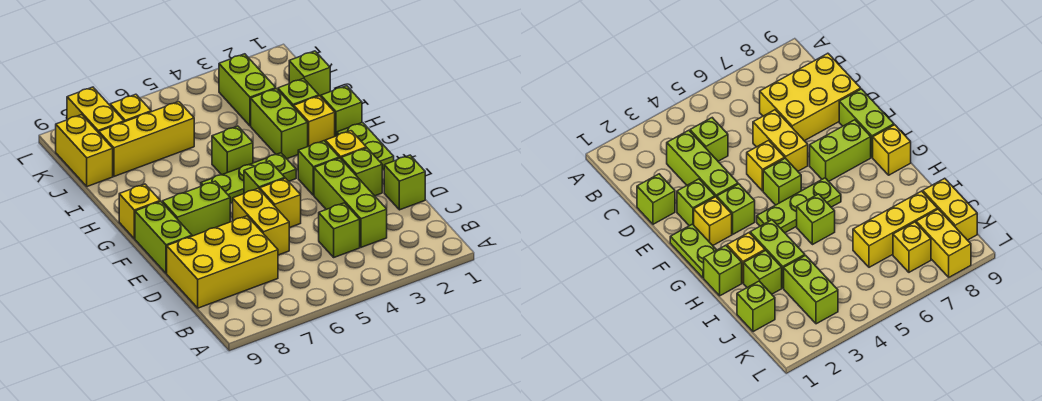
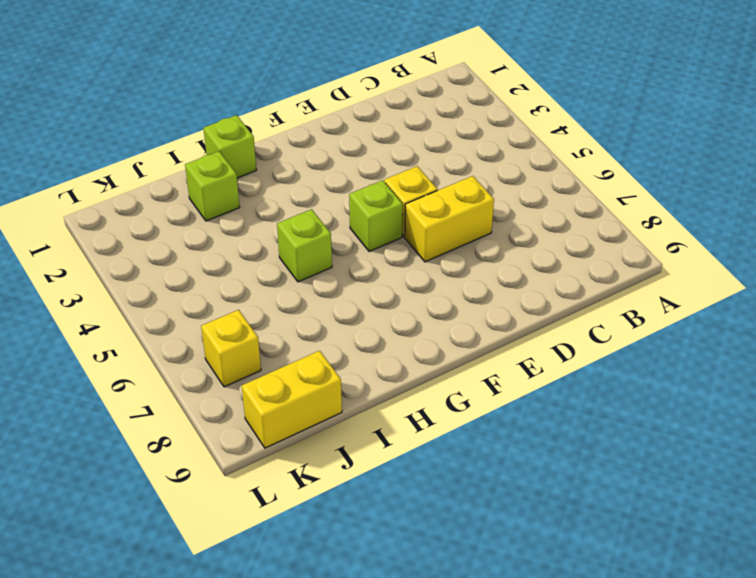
none -> lime brick C3:E3 level 1
none -> lime brick C4 level 1
none -> yellow brick C7:D9 level 1

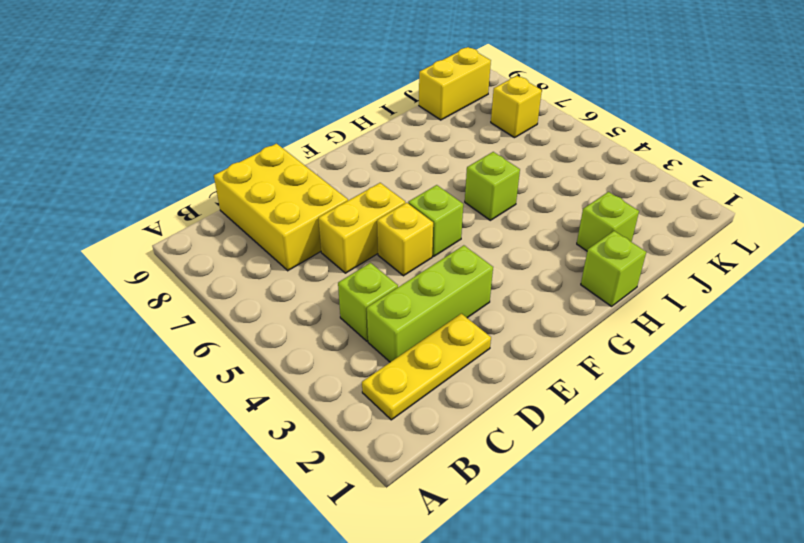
yellow plate B2:D2 level 1 -> none
none -> lime brick D1 level 1
none -> lime brick E2 level 1
none -> lime brick E9:F9 level 1

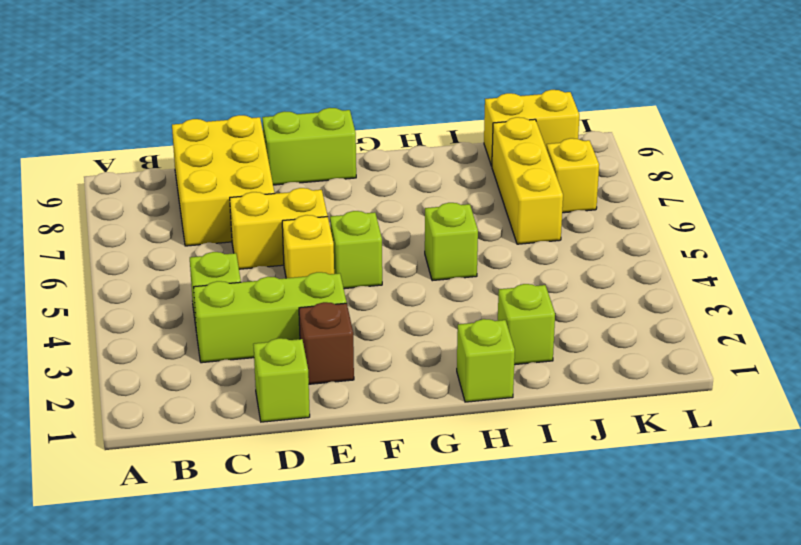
brown brick E2 level 1 -> lime brick E2 level 1
none -> lime plate F1:G1 level 1
none -> yellow brick F2 level 1
none -> lime brick F3 level 1

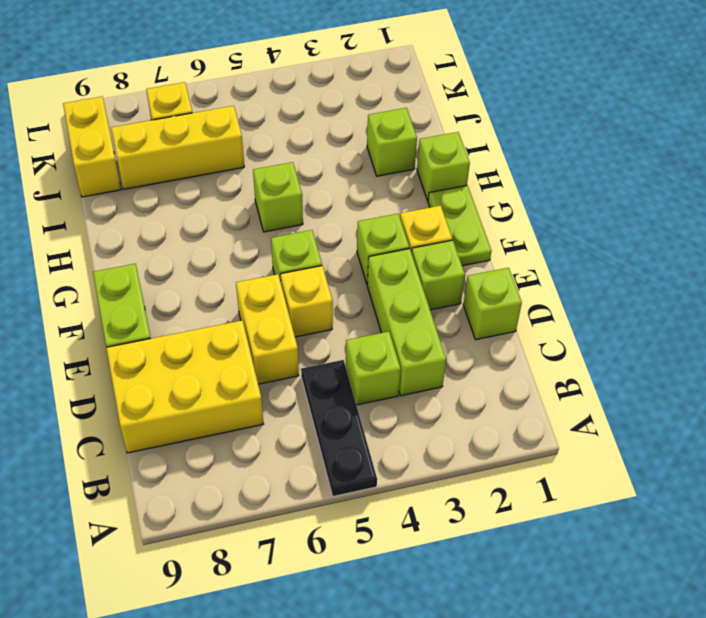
black plate A5:C5 level 1 -> none
none -> lime brick F7:F8 level 1
none -> lime plate G4:G6 level 1
none -> yellow brick G9 level 1

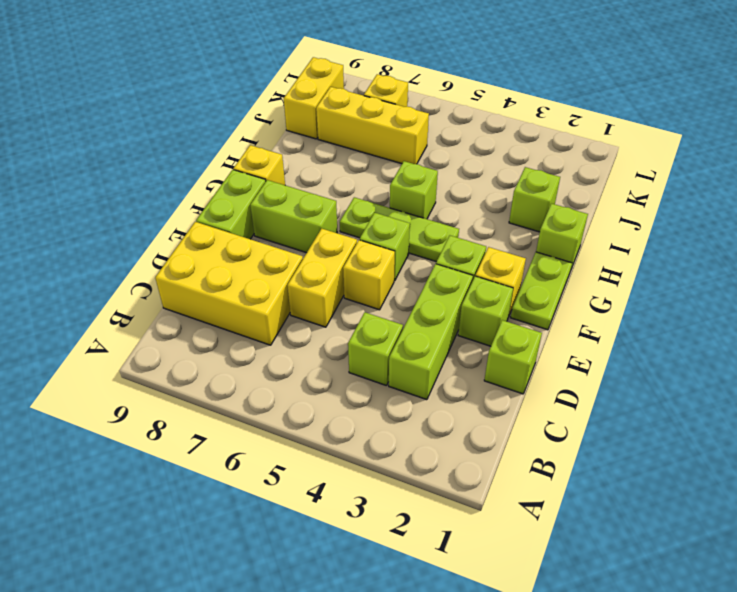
none -> yellow brick H2 level 1
none -> lime brick H3:I3 level 1
none -> lime brick J1 level 1

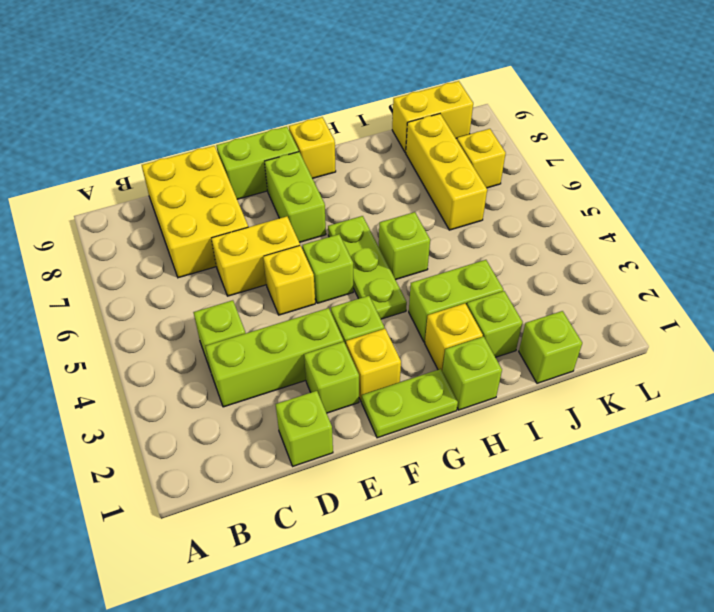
none -> lime brick J3:K3 level 1
none -> yellow brick K8:L8 level 1

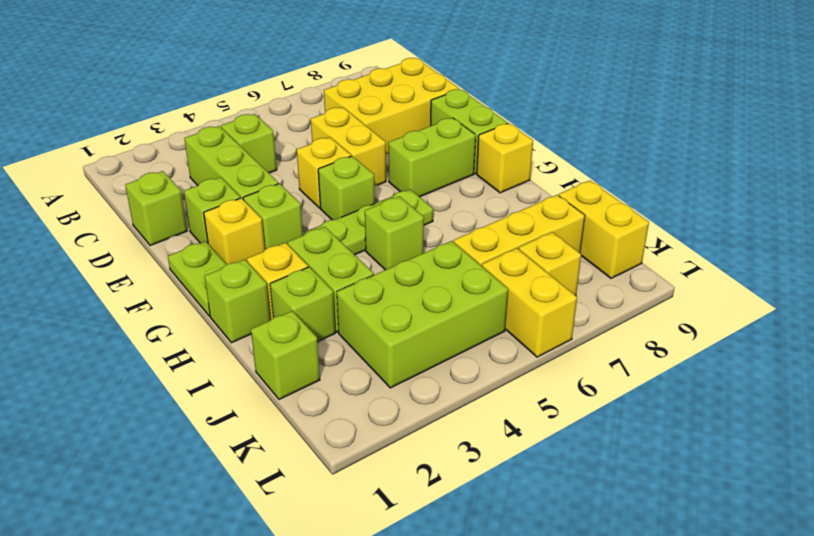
lime brick J3:K5 level 1 -> lime brick J3:K3 level 1
yellow brick K6:L6 level 1 -> yellow brick K8:L8 level 1

